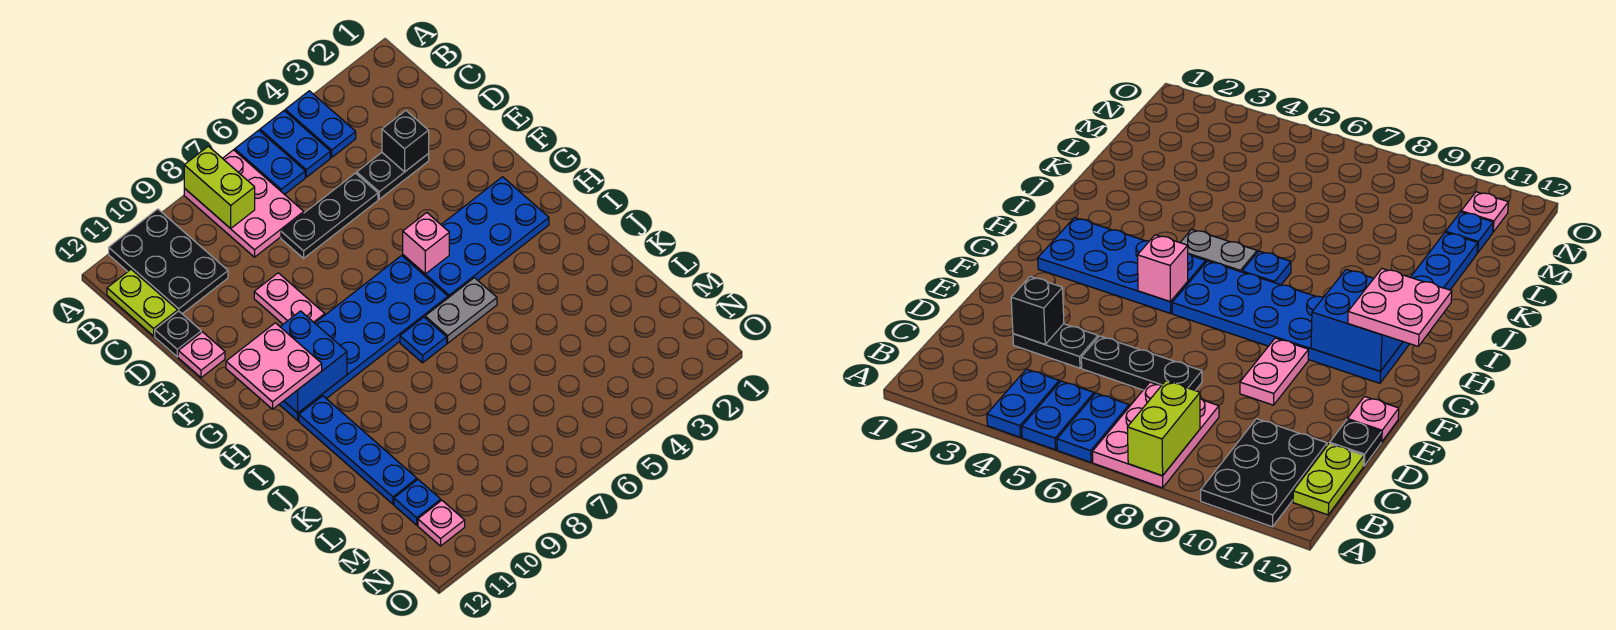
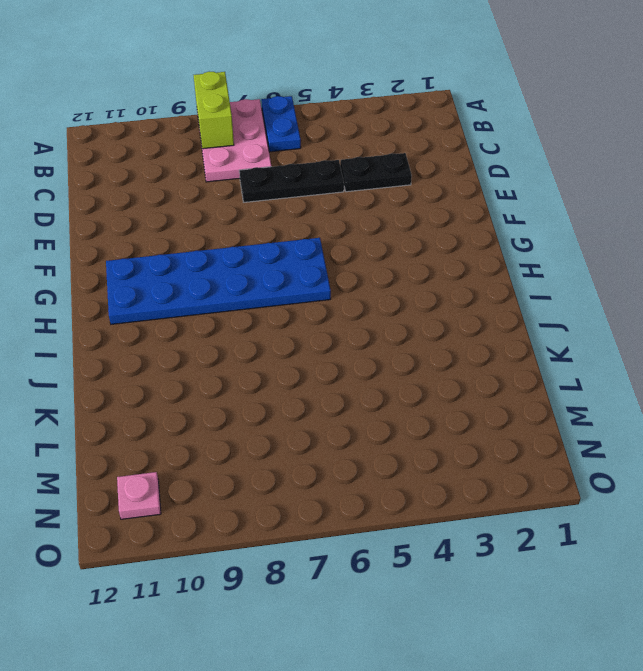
none -> blue plate A4:B4 level 1
none -> blue plate A5:B5 level 1
none -> black plate A10:C11 level 1

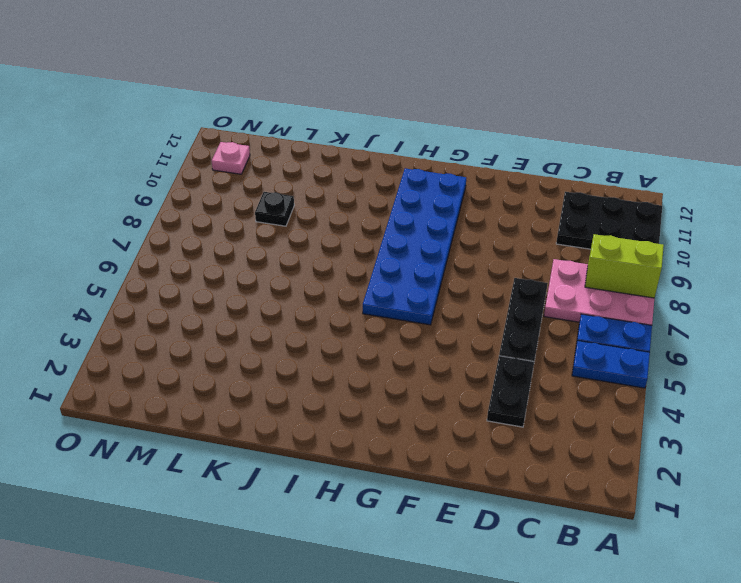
black plate L9 level 1 -> black plate D12 level 1
none -> blue plate A4:B4 level 1
none -> lime plate B12:C12 level 1
none -> pink plate E9:F9 level 1

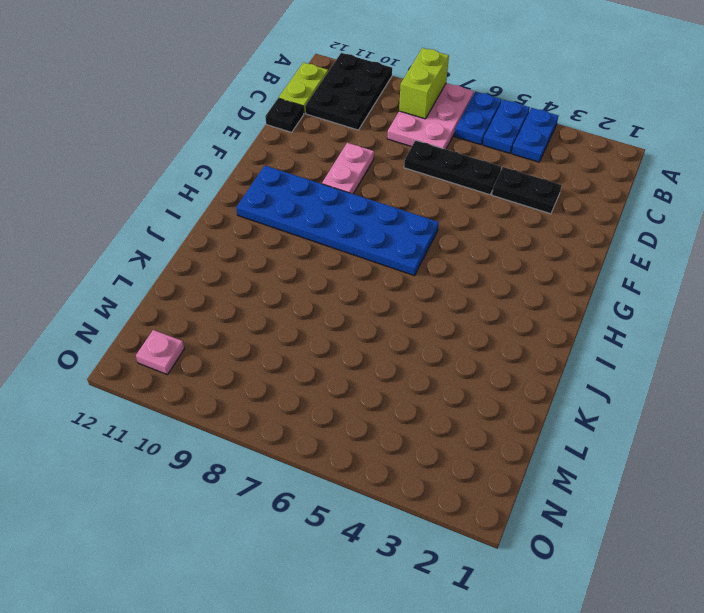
none -> pink plate E12 level 1
none -> blue plate G2:H5 level 1
none -> grey plate I5:I6 level 1

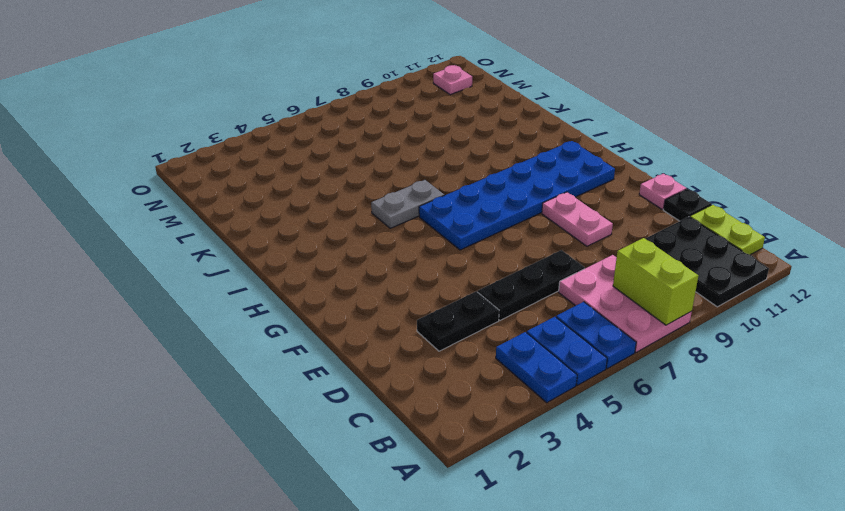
none -> blue plate G2:H5 level 1
none -> blue plate I7 level 1
none -> blue plate I11:L11 level 1

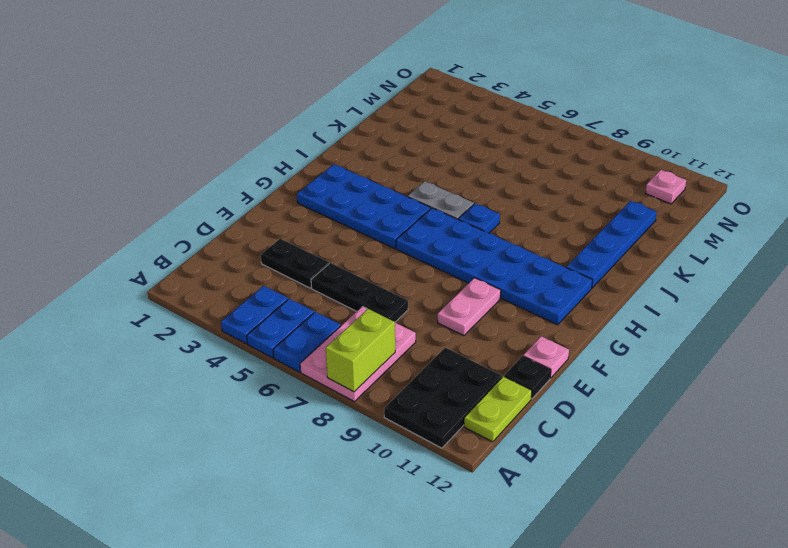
none -> blue plate M11 level 1
none -> black brick D3 level 2
none -> pink brick G5 level 2

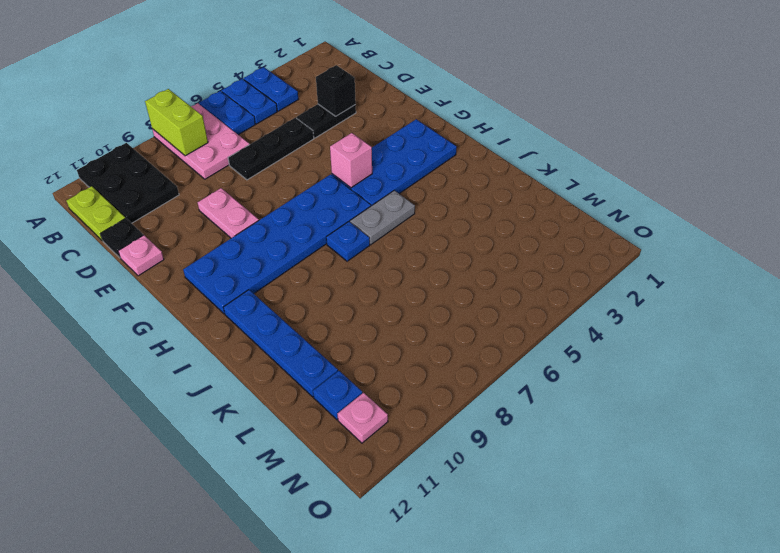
none -> blue brick G10:H11 level 2
none -> pink plate G11:H12 level 3

